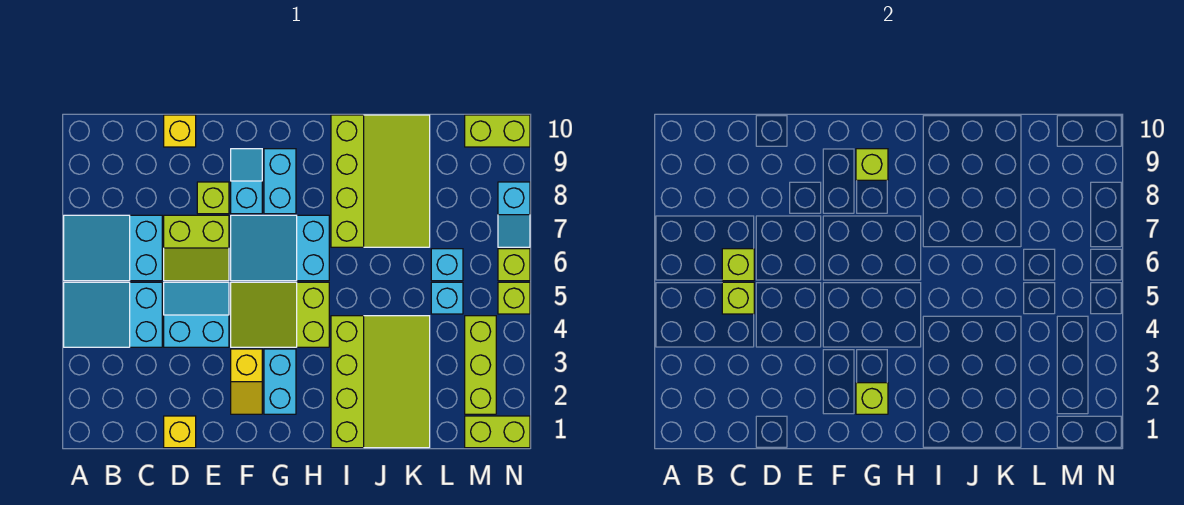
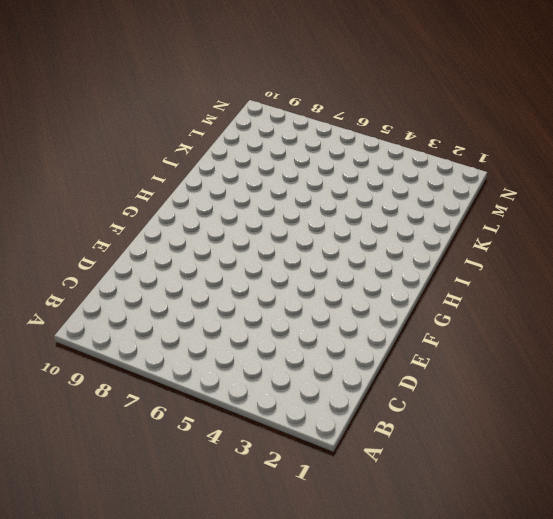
none -> cyan slope A4:C5 level 1 top C
none -> cyan slope A6:C7 level 1 top C
none -> yellow brick D1 level 1

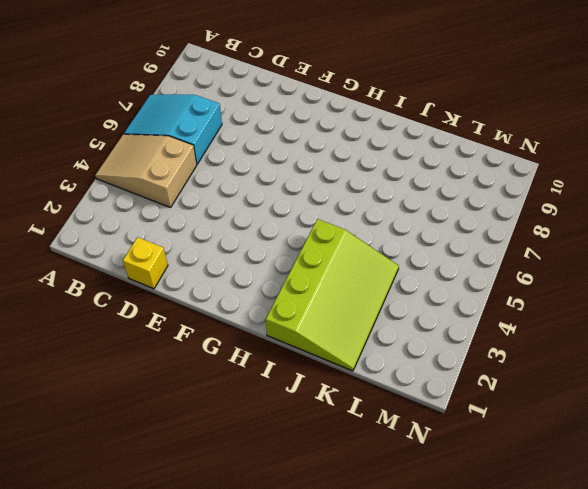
tan slope A4:C5 level 1 top C -> cyan slope A4:C5 level 1 top C
none -> cyan slope D4:E5 level 1 top 4
none -> lime slope D6:E7 level 1 top 7
none -> yellow brick D10 level 1

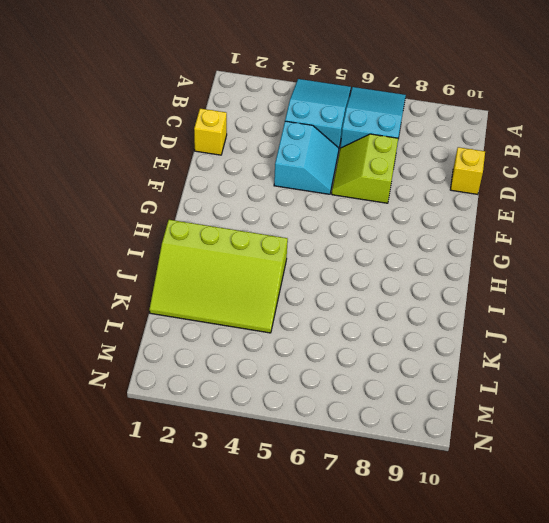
none -> lime brick E8 level 1
none -> yellow slope F2:F3 level 1 top 3
none -> lime slope F4:H5 level 1 top H

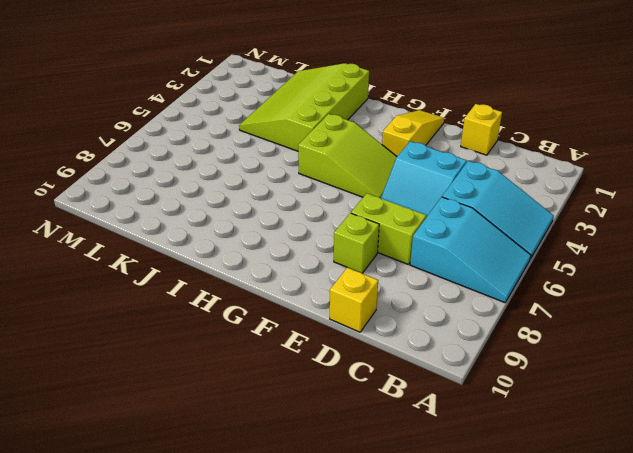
yellow slope F1:F3 level 1 top 3 -> yellow slope F2:F3 level 1 top 3
none -> cyan slope F6:H7 level 1 top H
none -> cyan slope F8:F9 level 1 top 8
none -> cyan brick G2:G3 level 1

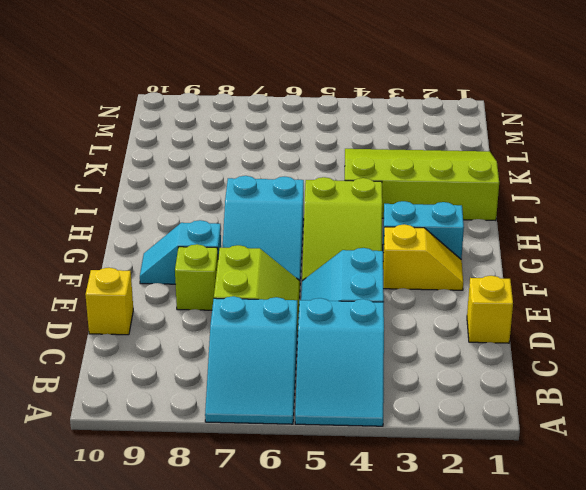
none -> cyan brick G8:G9 level 1
none -> lime slope I7:K10 level 1 top I
none -> cyan brick L5 level 1

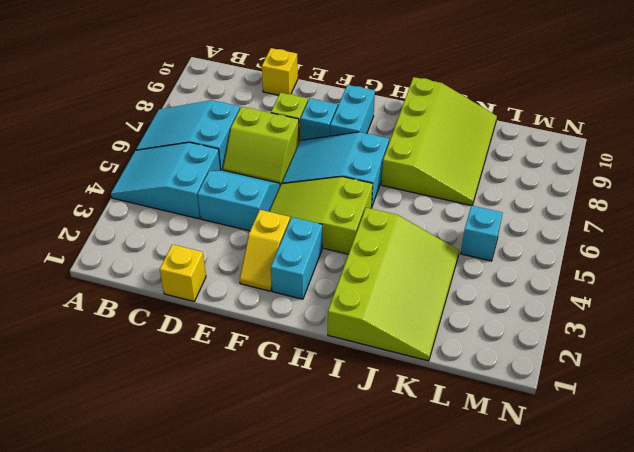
none -> cyan brick L6 level 1
none -> lime brick M1:N1 level 1
none -> lime brick M2:M4 level 1

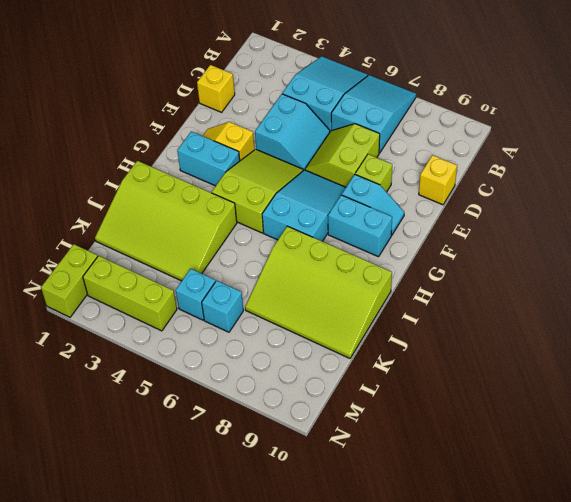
none -> lime brick M10:N10 level 1
none -> lime brick N5 level 1
none -> lime brick N6 level 1

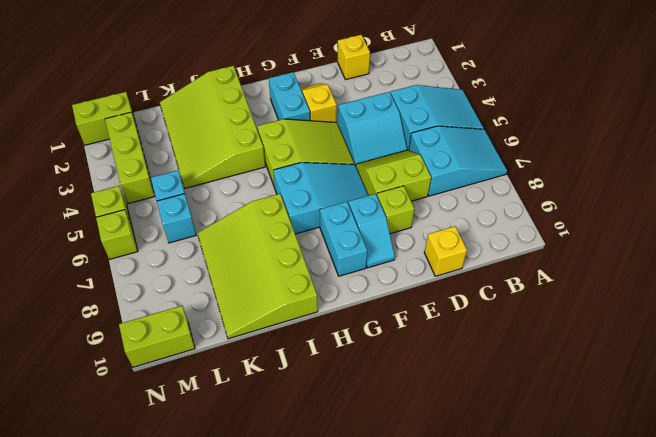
none -> cyan slope N7:N8 level 1 top 8
none -> lime brick C5 level 2
none -> lime brick C6 level 2

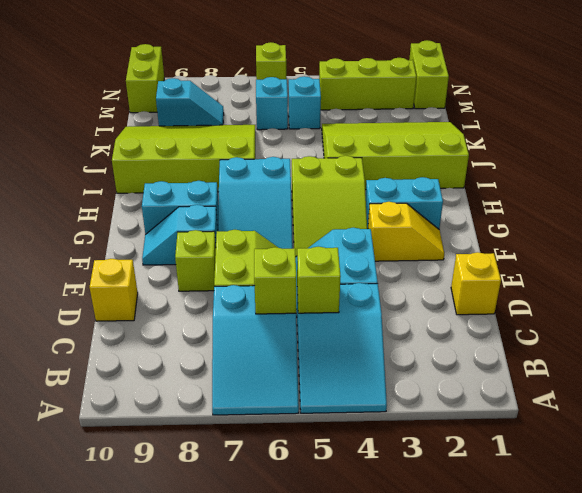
cyan slope L8:L9 level 1 top 9 -> cyan slope N7:N8 level 1 top 8
none -> lime brick N5 level 1
none -> lime brick G2 level 2
none -> lime brick G9 level 2

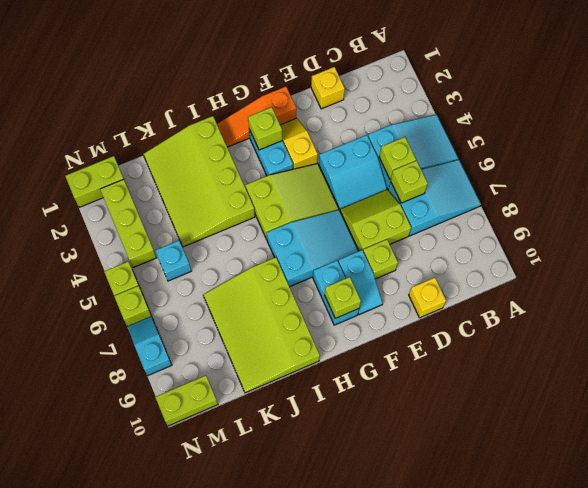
orange slope F1:H1 level 1 top F -> none
none -> cyan brick L6 level 1

